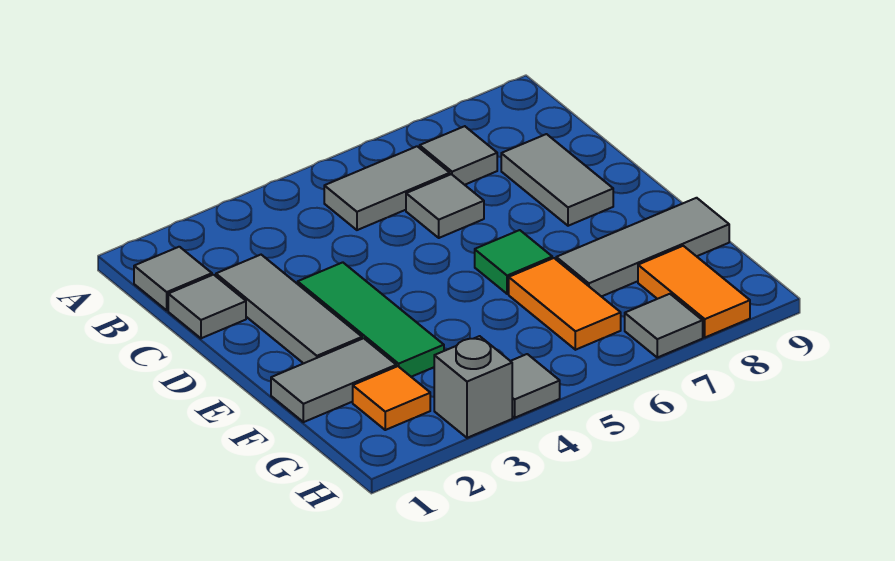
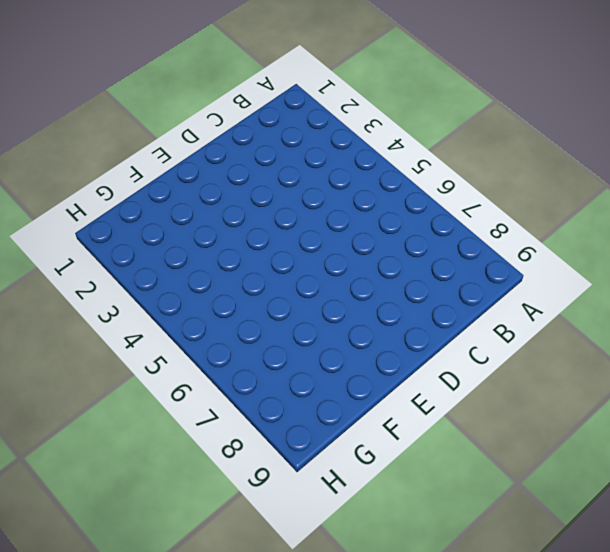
none -> grey tile B1 level 1
none -> grey tile B5:B6 level 1
none -> grey tile B7 level 1

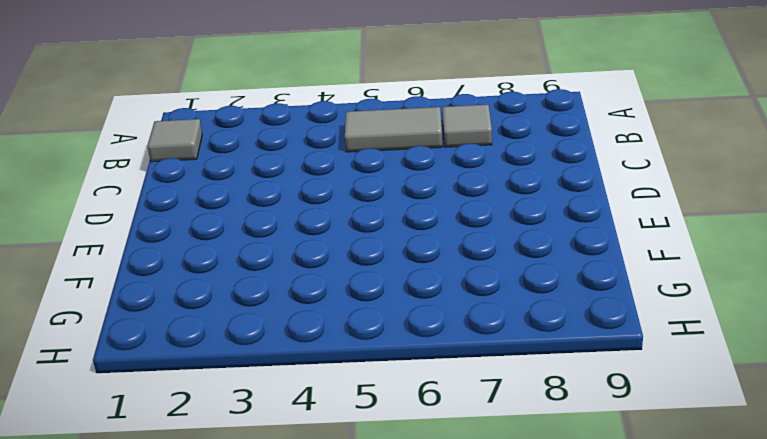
none -> grey tile C1 level 1
none -> grey tile C2:E2 level 1
none -> grey tile C6 level 1

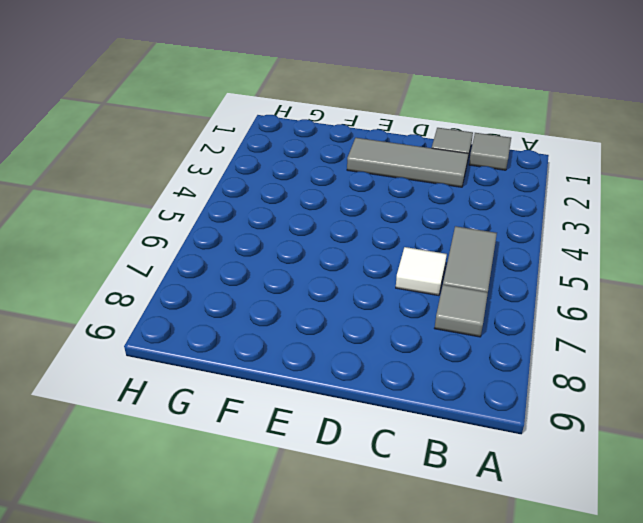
white tile C6 level 1 -> grey tile C6 level 1
none -> grey tile C8:D8 level 1
none -> green tile D3:F3 level 1
none -> green tile E6 level 1

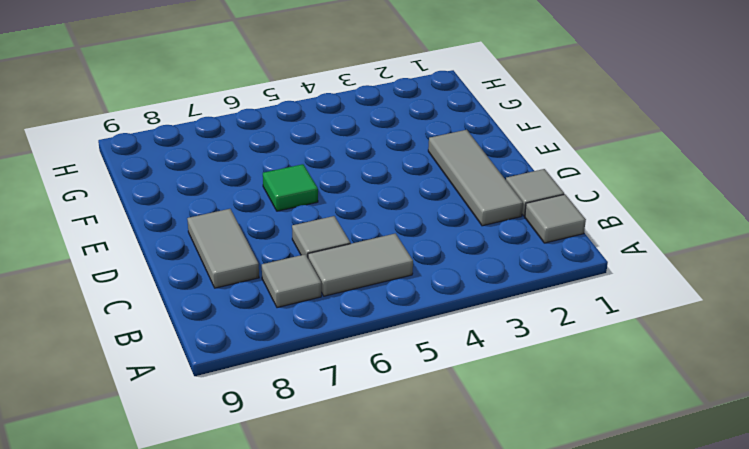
none -> green tile D3:F3 level 1
none -> grey tile F1:F2 level 1
none -> orange tile F6:G6 level 1

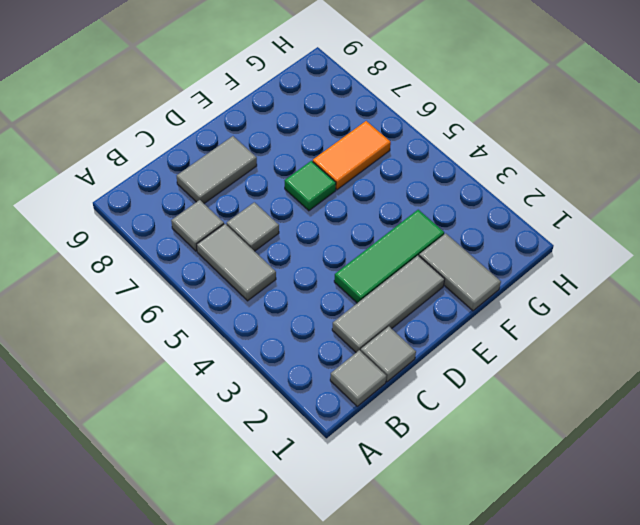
none -> grey tile F7:F9 level 1
none -> orange tile G2 level 1
none -> orange tile G8:H8 level 1

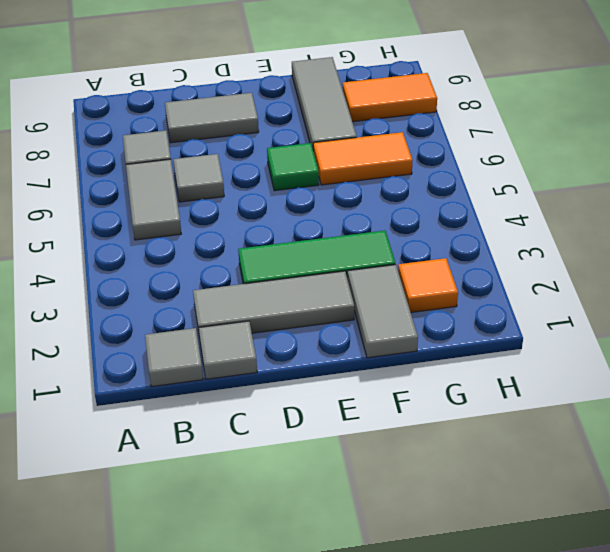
none -> grey brick H3 level 1
none -> grey tile H4 level 1
none -> grey tile H7 level 1

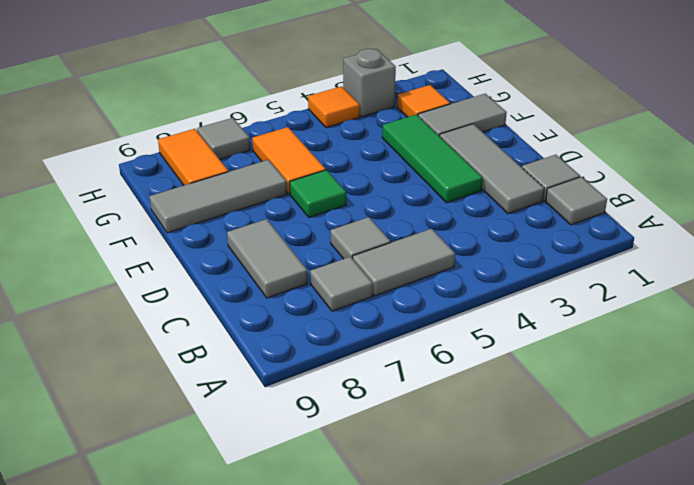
orange tile H4 level 1 -> grey tile H4 level 1

